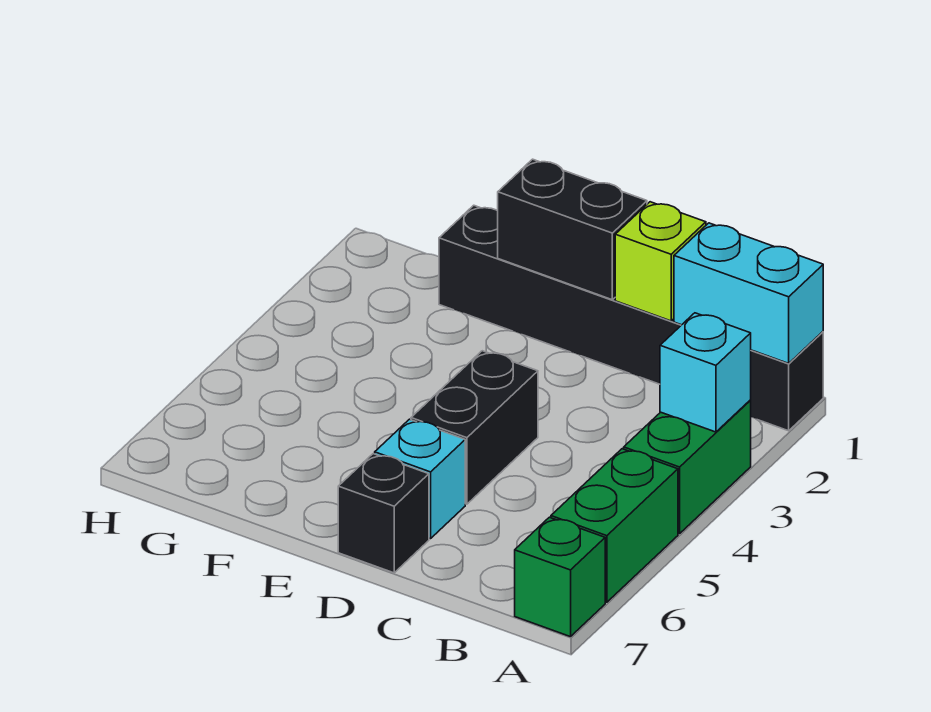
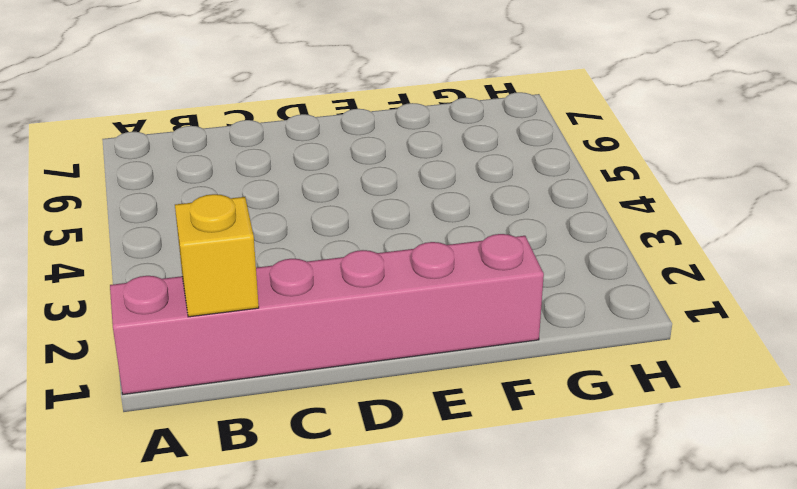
pink brick A1:F1 level 1 -> black brick A1:F1 level 1
yellow brick B1 level 2 -> cyan brick A1:B1 level 2
none -> green brick A3:A4 level 1
none -> green brick A5:A6 level 1

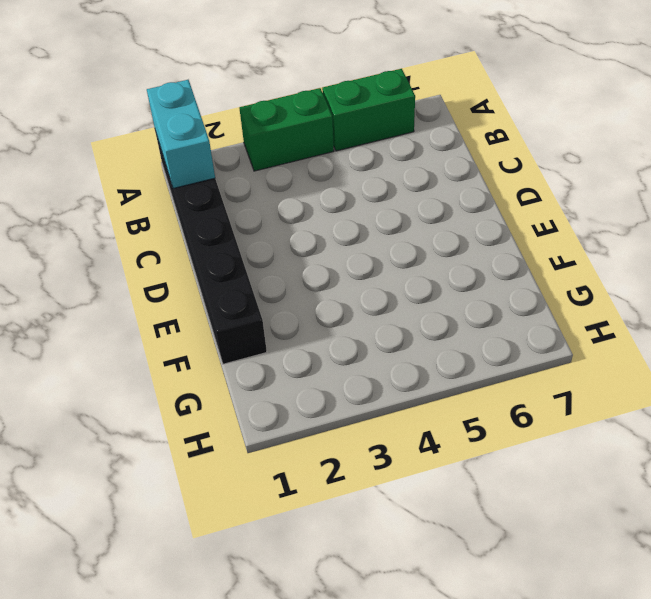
none -> green brick A7 level 1
none -> black brick D4:D5 level 1

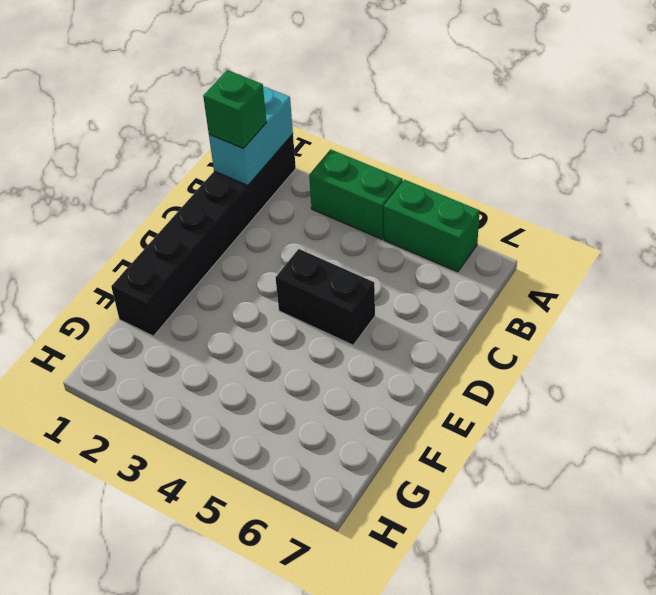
green brick B1 level 3 -> green brick A7 level 1
none -> cyan brick D6 level 1
none -> black brick D7 level 1

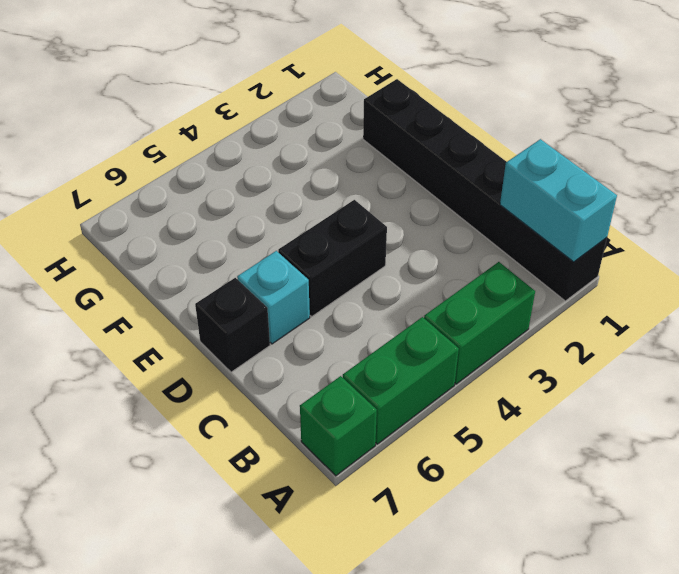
none -> cyan brick A3 level 2
none -> lime brick C1 level 2

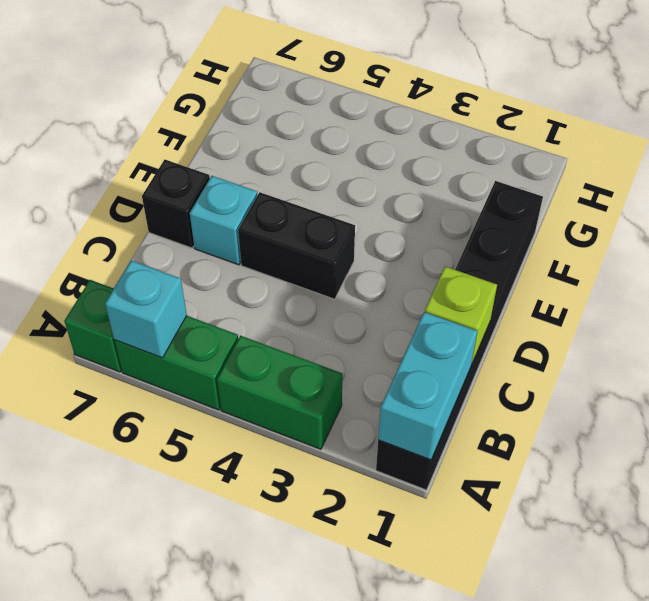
cyan brick A6 level 2 -> cyan brick A3 level 2
none -> black brick D1:E1 level 2

